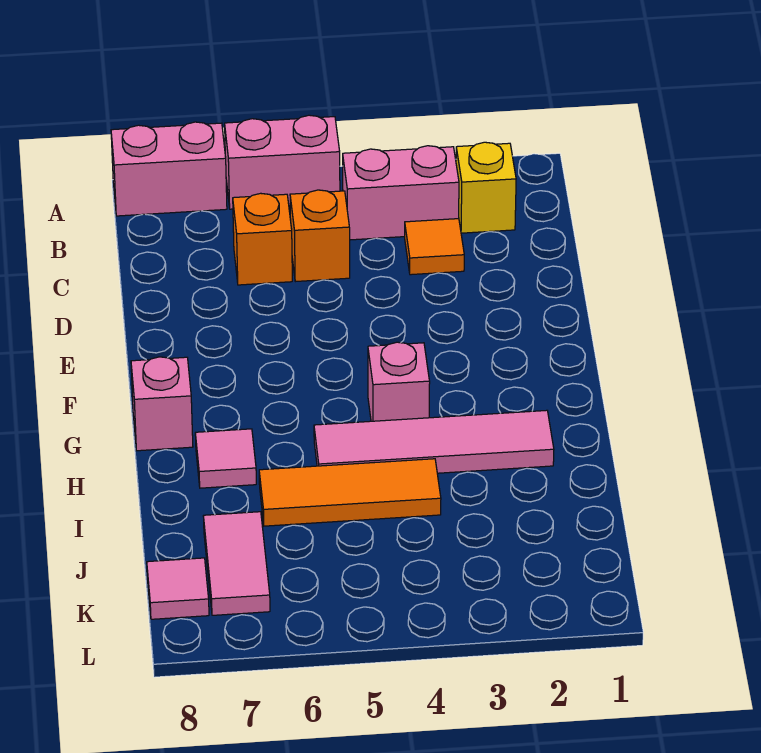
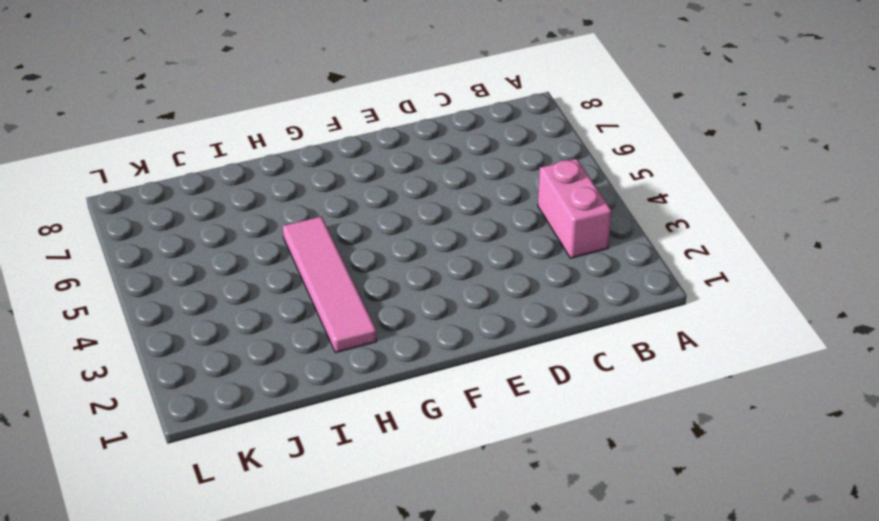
none -> pink brick A5:A6 level 1
none -> pink brick A7:A8 level 1
none -> yellow brick B2 level 1

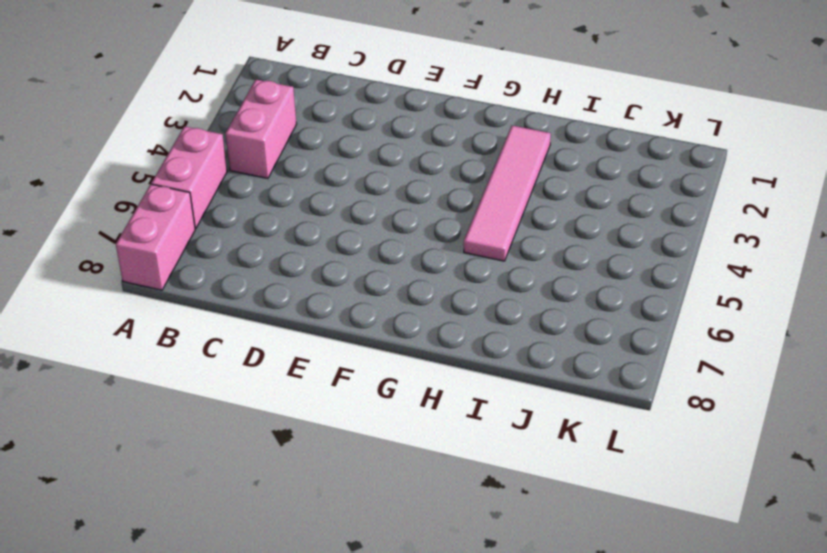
none -> yellow brick B2 level 1
none -> orange tile C3 level 1
none -> orange brick C5 level 1

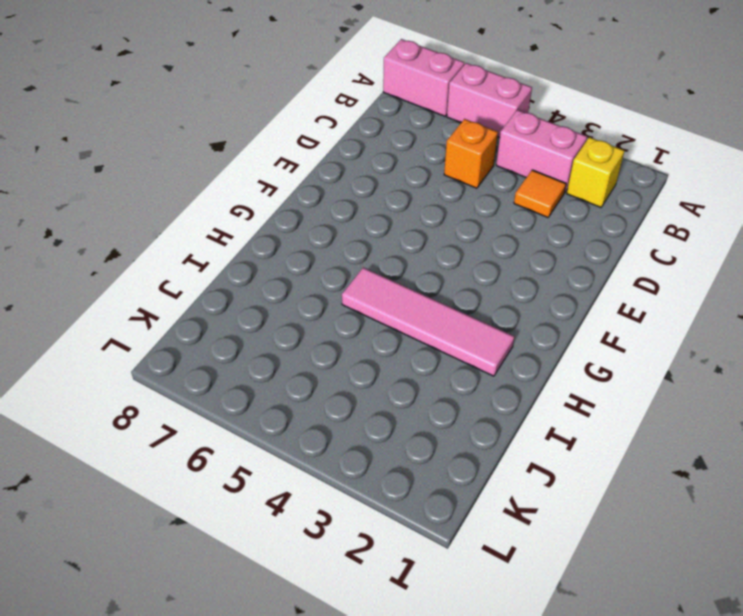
none -> orange brick C6 level 1
none -> pink brick G4 level 1
none -> pink brick G8 level 1

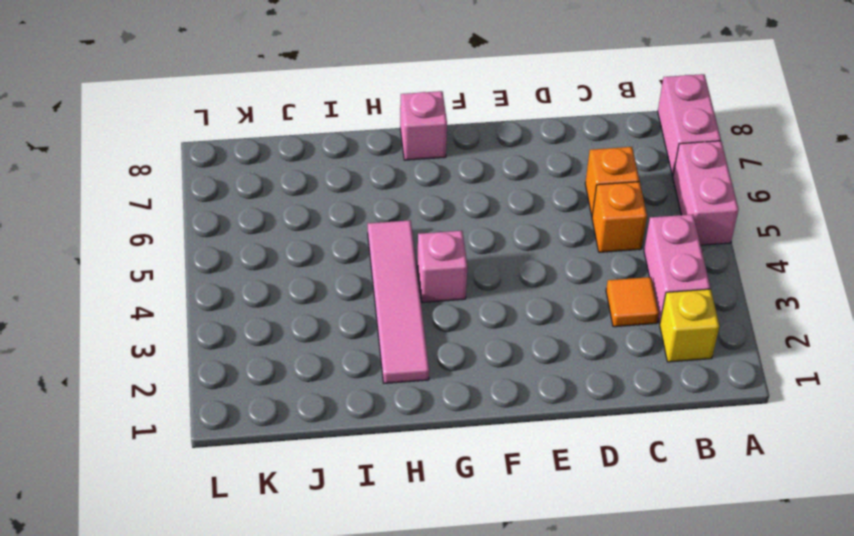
none -> pink tile H7 level 1
none -> orange tile I4:I6 level 1
none -> pink tile J7:K7 level 1

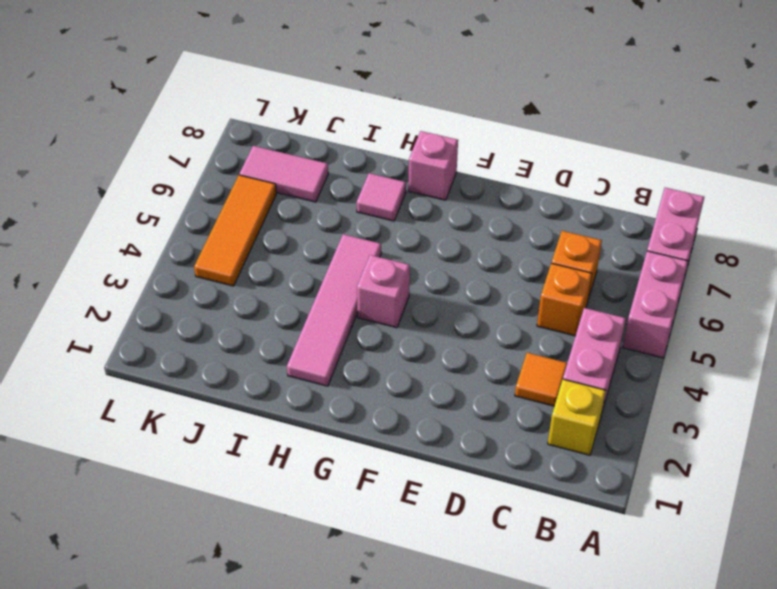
orange tile K4:K6 level 1 -> orange tile I4:I6 level 1
none -> pink tile K8 level 1

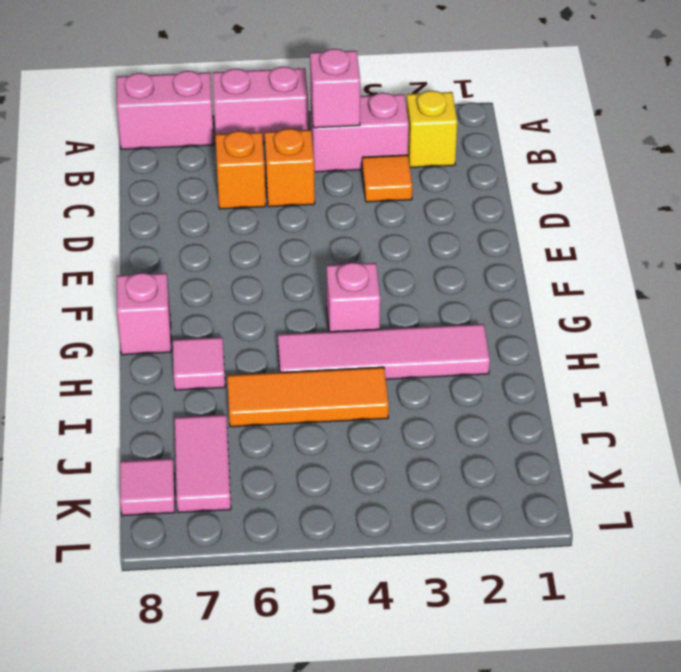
pink brick B4 level 2 -> none

